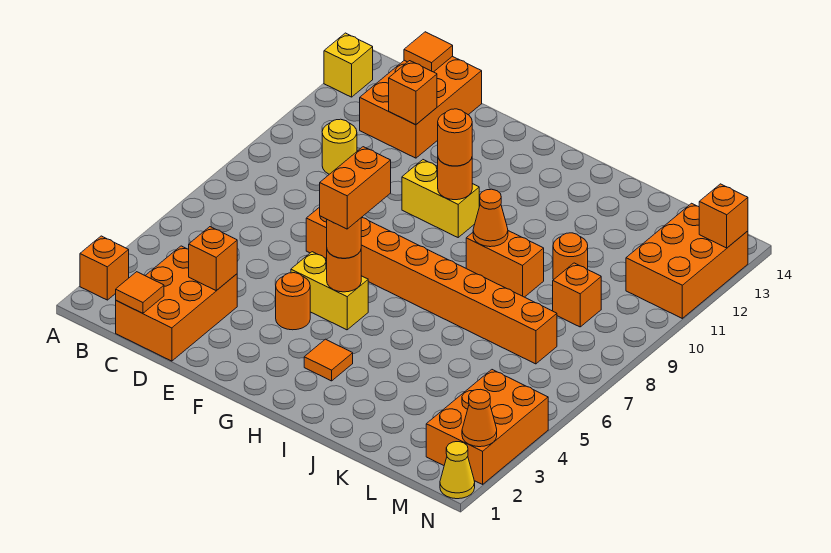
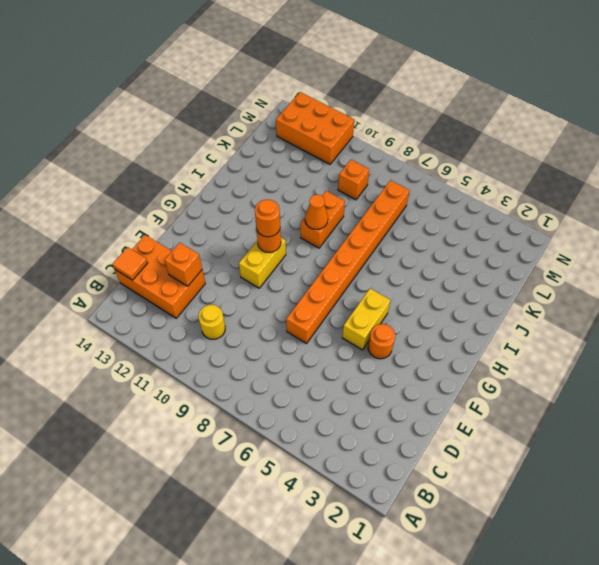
none -> orange brick A2 level 1
none -> yellow brick A13 level 1
none -> orange brick C1:D3 level 1

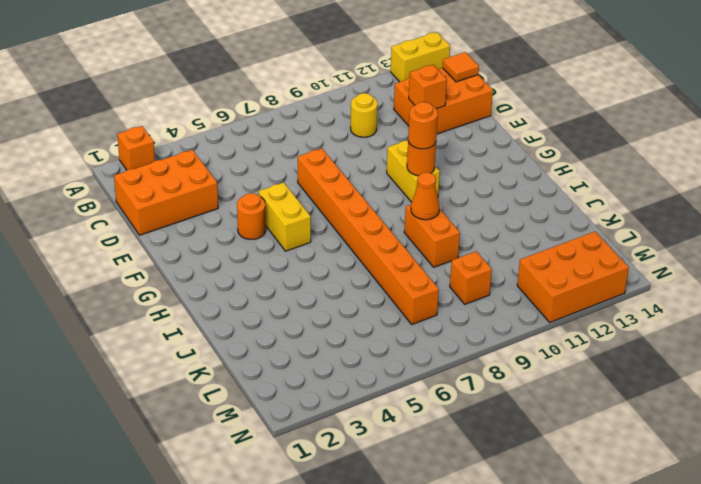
yellow brick A13:A14 level 1 -> yellow brick A13 level 1
none -> orange tile H3 level 1
none -> orange round brick K10 level 1
none -> orange brick M2:N4 level 1

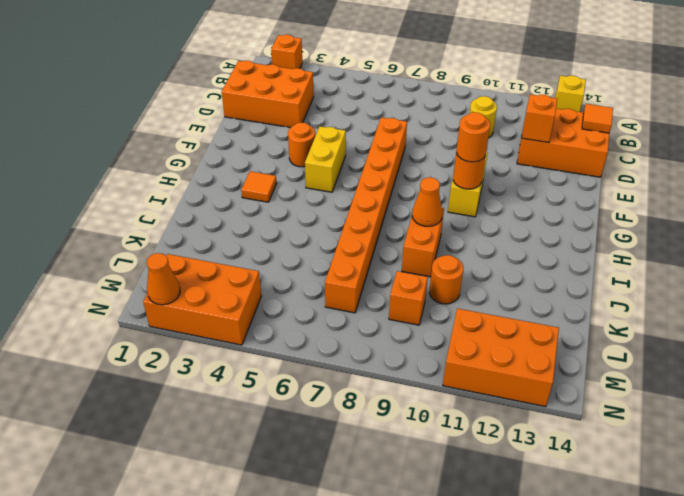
none -> yellow cone N1 level 1
none -> orange tile C1 level 2
none -> orange brick D3 level 2

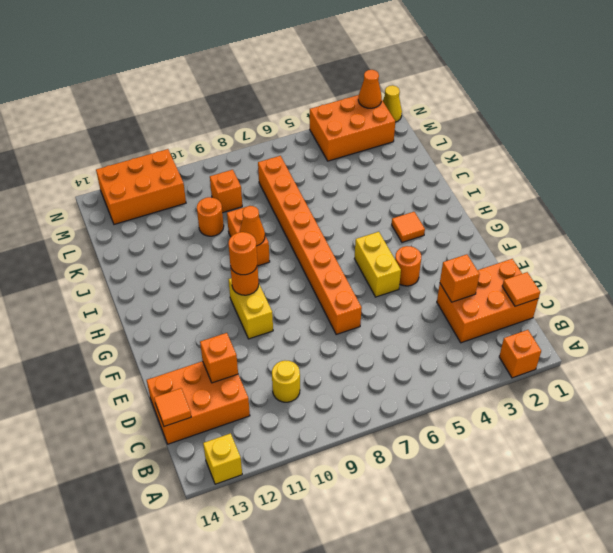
none -> orange round brick G5 level 2
none -> orange brick N13 level 2
none -> orange round brick G5 level 3

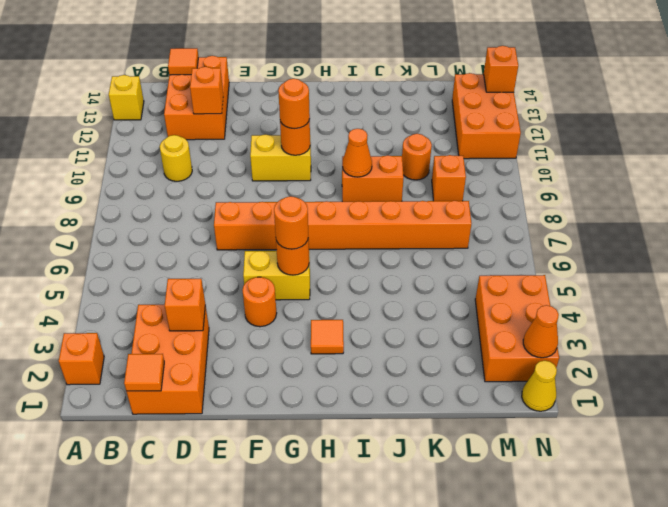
none -> orange brick G5:G6 level 4

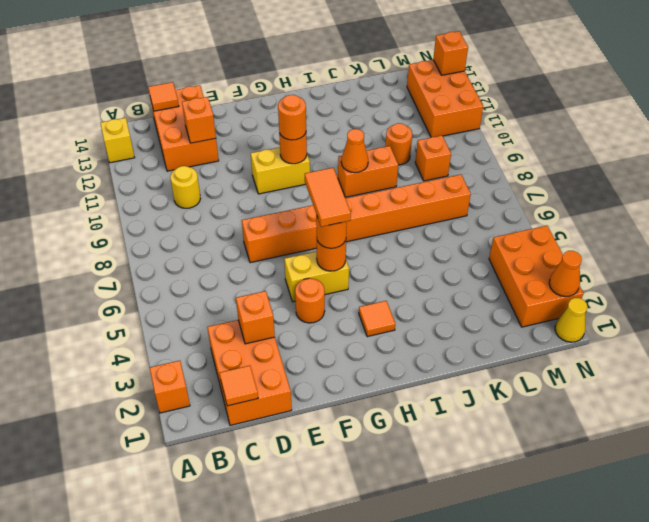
orange tile G5:G6 level 4 -> orange brick G5:G6 level 4

